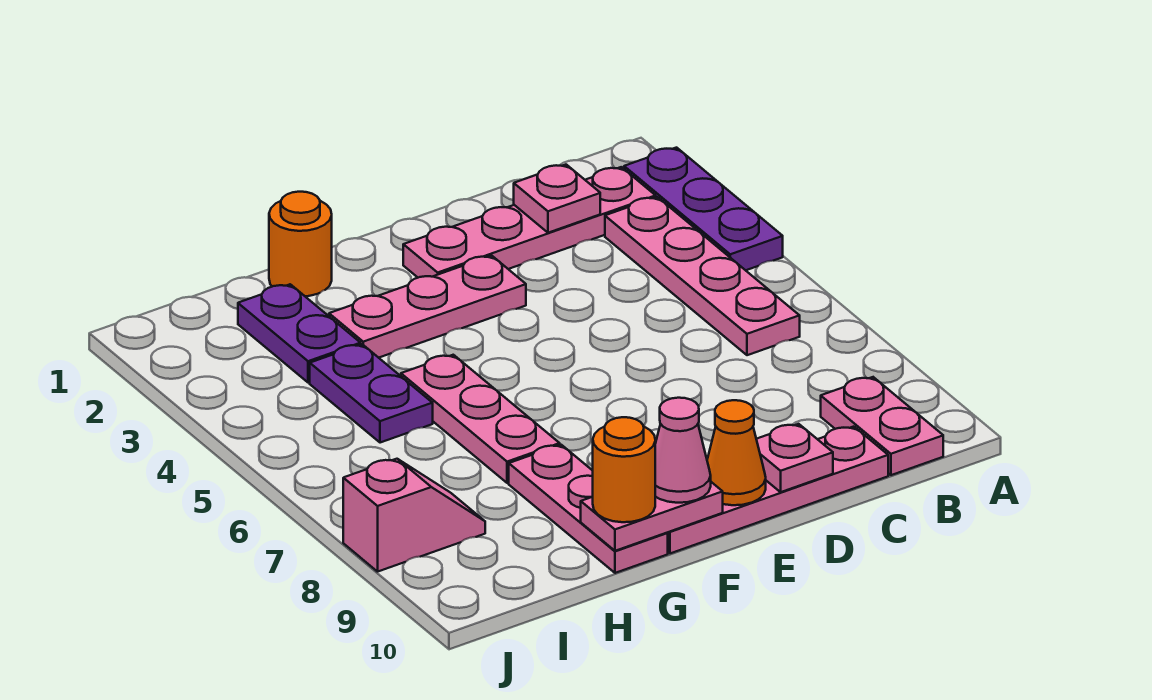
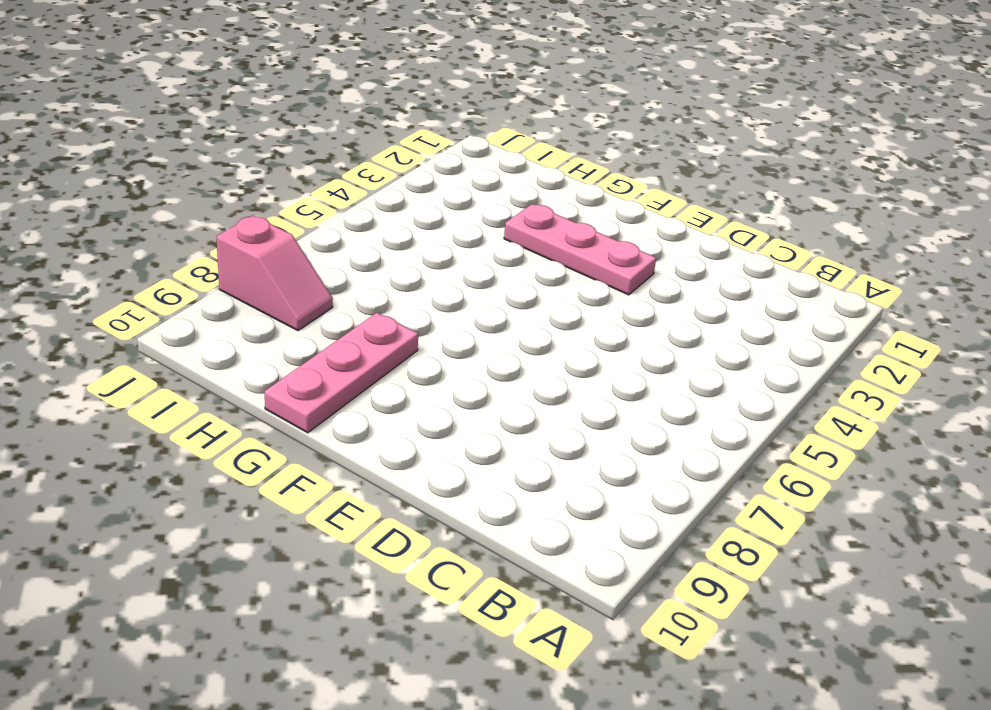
none -> purple plate A2:A4 level 1
none -> pink plate B2:E2 level 1
none -> pink plate B3:B6 level 1

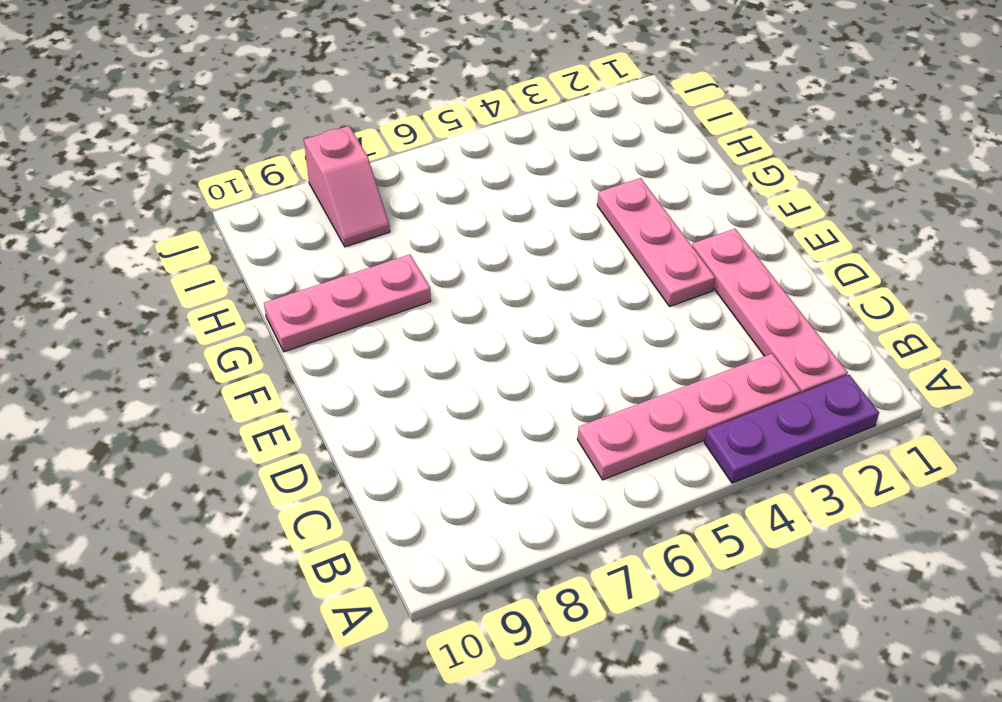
none -> pink plate B9:B10 level 1
none -> pink plate C10:F10 level 1
none -> orange round brick G1 level 1

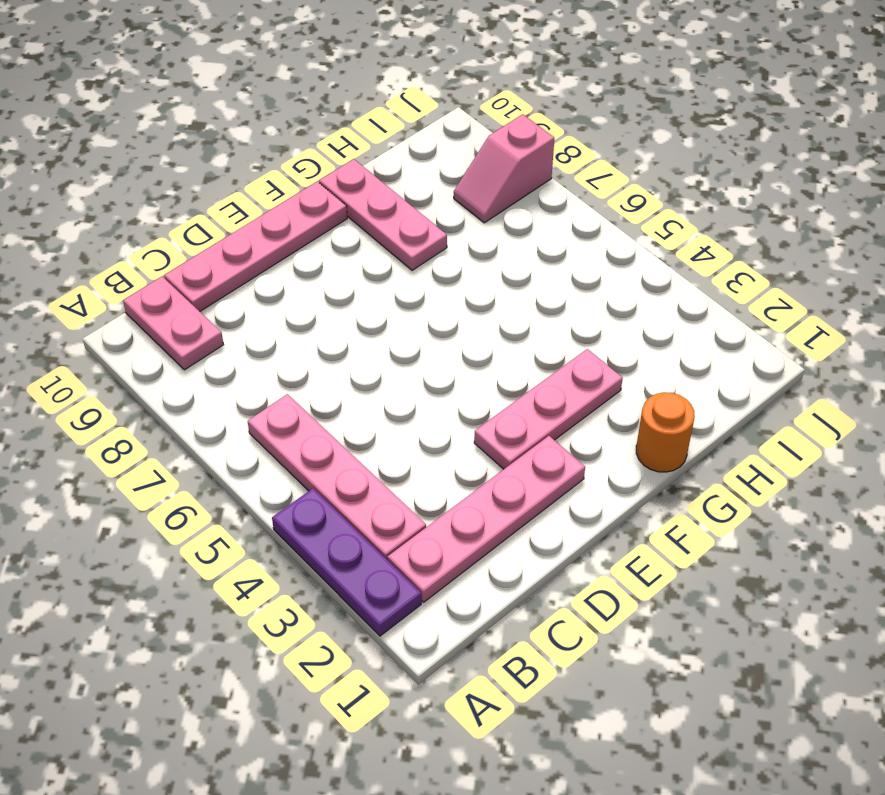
none -> pink plate G5:G7 level 1
none -> purple plate H2:H3 level 1
none -> purple plate H4:H5 level 1

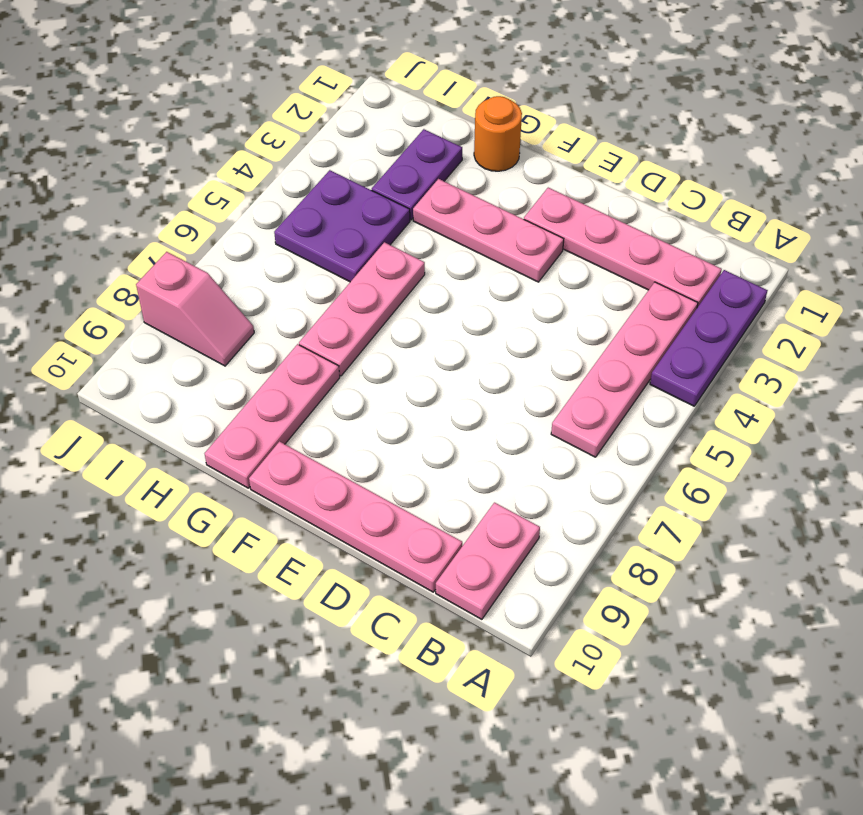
purple plate H4:I5 level 1 -> purple plate H4:H5 level 1
none -> pink plate C2 level 2
none -> pink plate D10 level 2
none -> orange cone E10 level 2

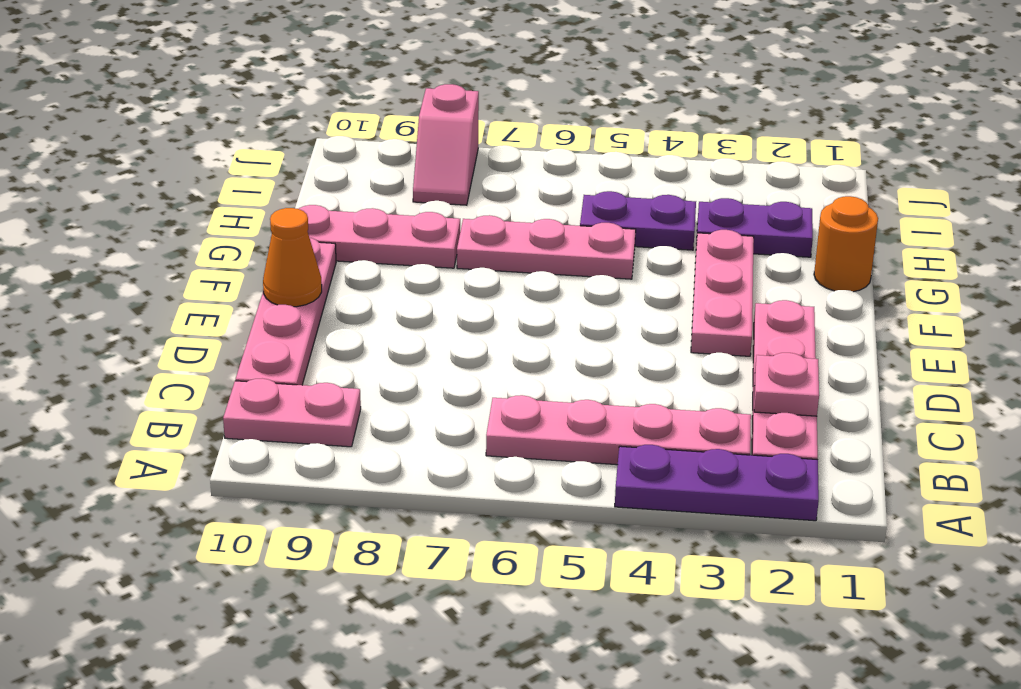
none -> pink plate D10 level 2
none -> pink plate F10:G10 level 2
none -> pink cone F10 level 3

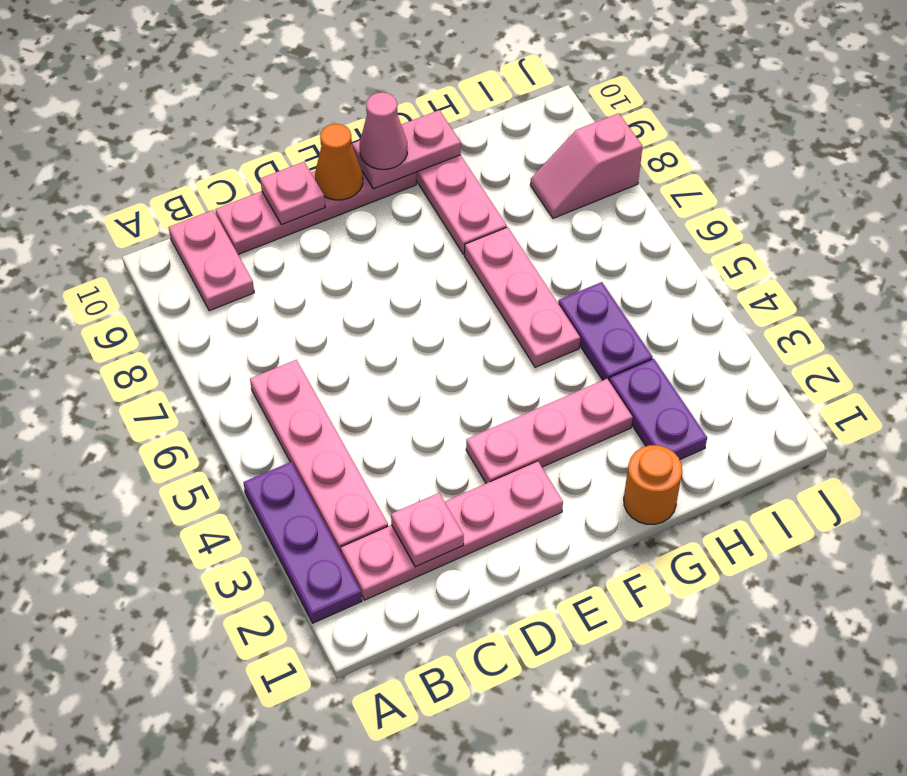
none -> orange round brick G10 level 3

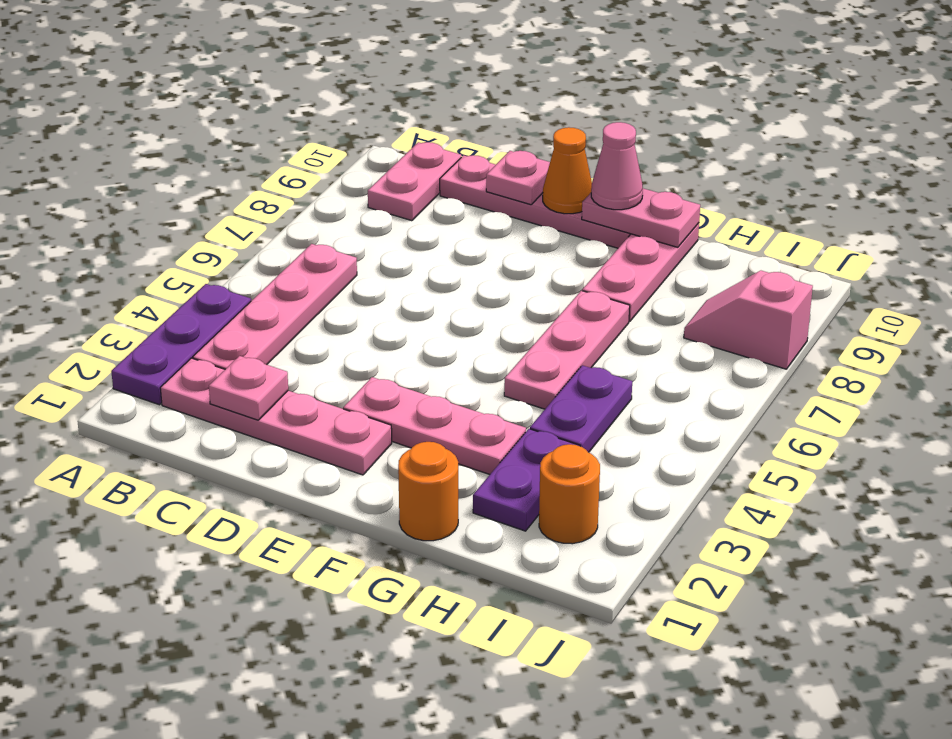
orange round brick I2 level 1 -> orange round brick G10 level 3

